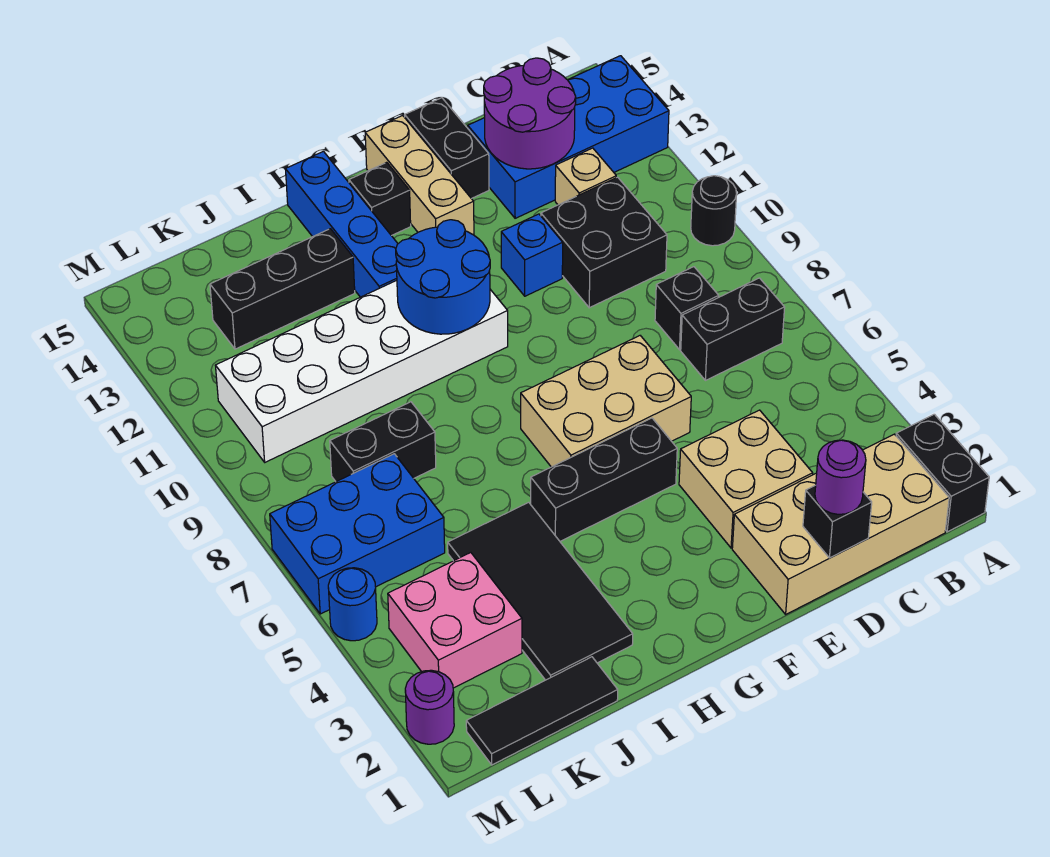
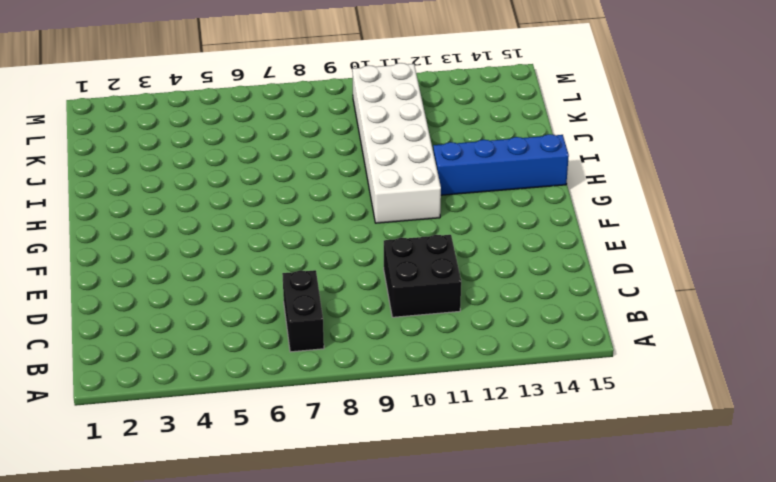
none -> black brick A1:A2 level 1
none -> black round brick A10 level 1
none -> blue brick A13:D14 level 1

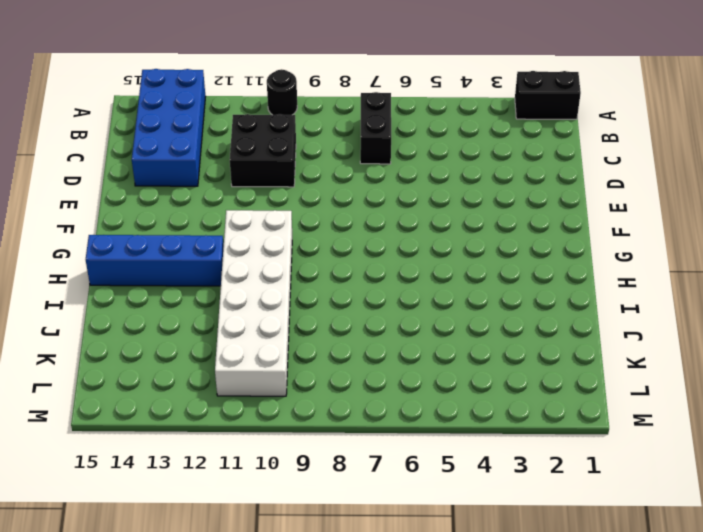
none -> tan brick B1:E2 level 1
none -> black brick C8 level 1
none -> tan brick C12 level 1

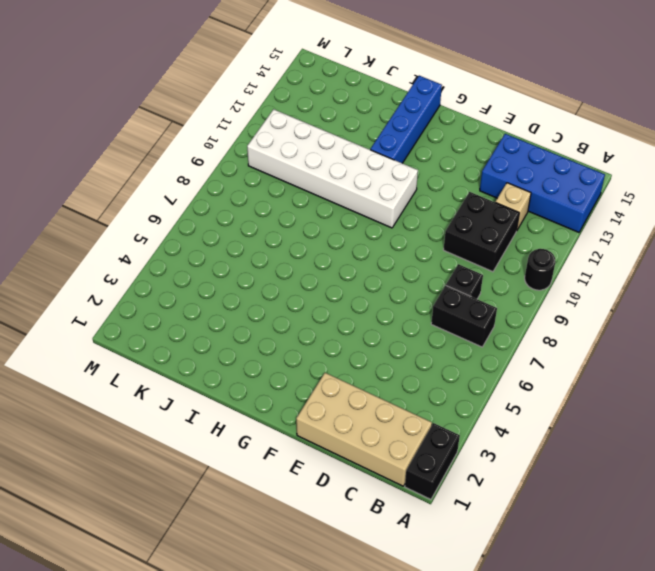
none -> tan brick D3:E4 level 1
none -> tan brick E6:G7 level 1
none -> blue brick E11 level 1

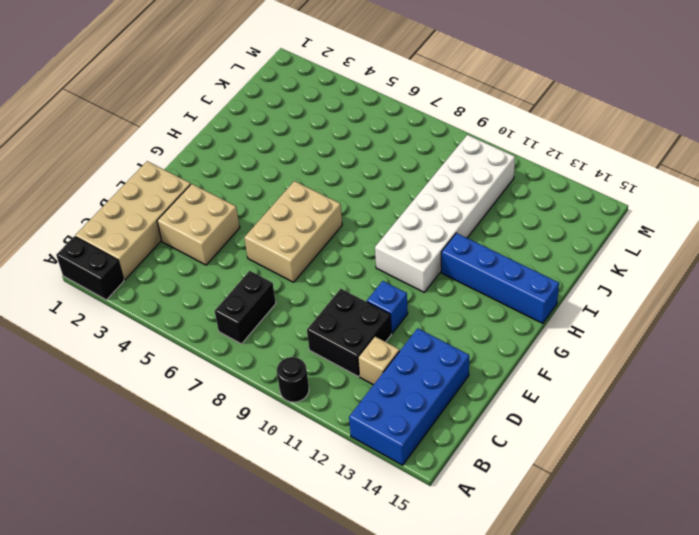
none -> black brick C8 level 1
none -> black brick E14:E15 level 1
none -> black brick F5:H5 level 1

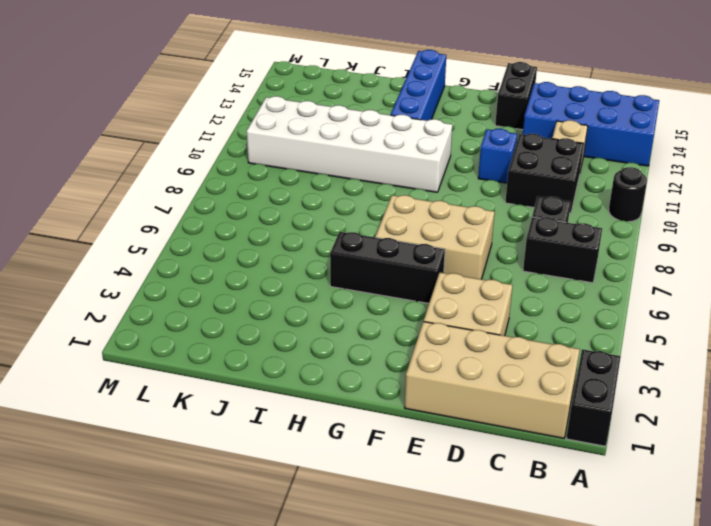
none -> tan brick F13:F15 level 1
none -> black brick G14 level 1
none -> black tile I2:J5 level 1

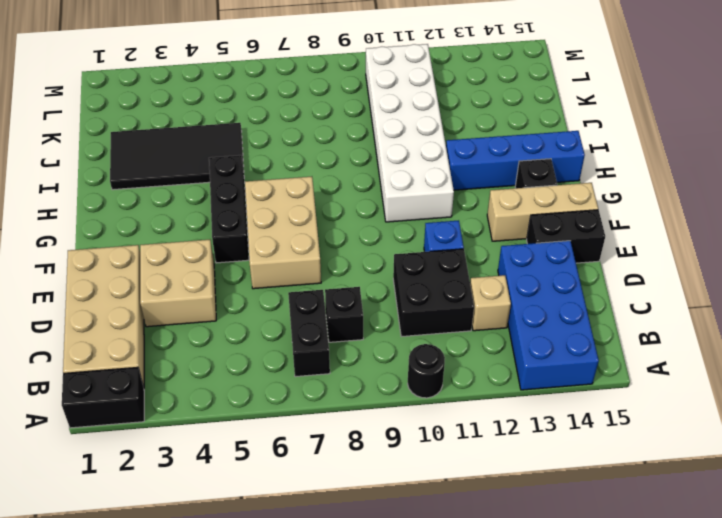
none -> black brick I13:K13 level 1
none -> black tile J1:L1 level 1
none -> black brick J8:K8 level 1

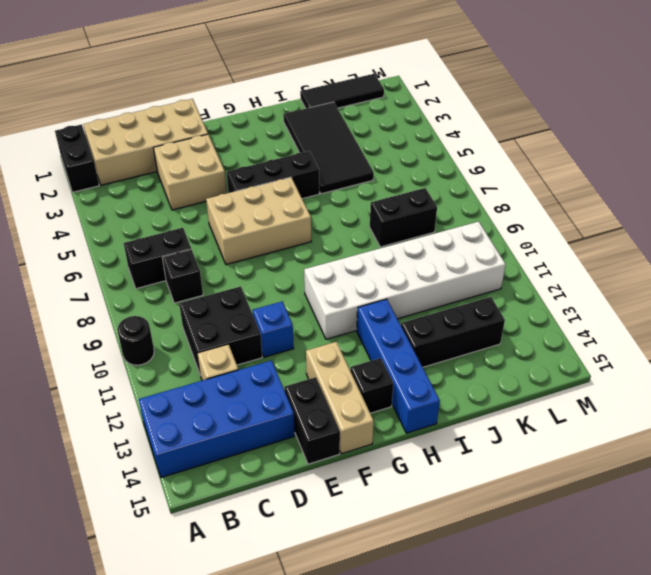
none -> pink brick K3:L4 level 1
none -> blue brick K6:M7 level 1
none -> purple round brick M2 level 1

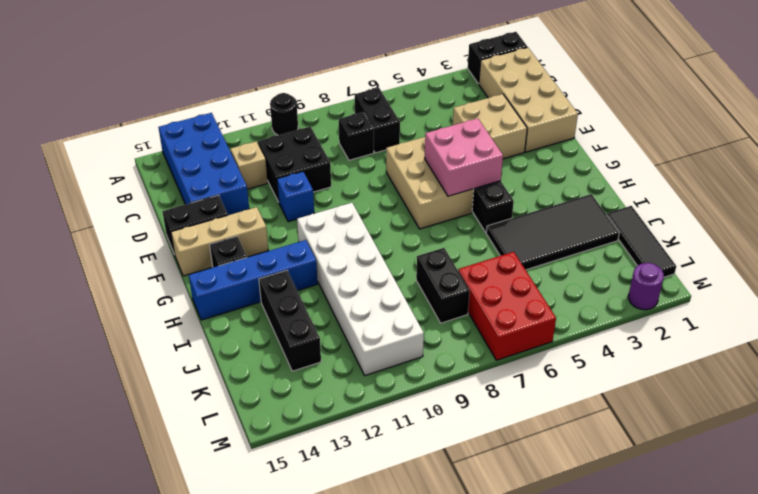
pink brick F5:G6 level 2 -> pink brick K3:L4 level 1
red brick K6:M7 level 1 -> blue brick K6:M7 level 1
none -> blue round brick M5 level 1
none -> purple round brick C13:D14 level 2
none -> black brick D1 level 2

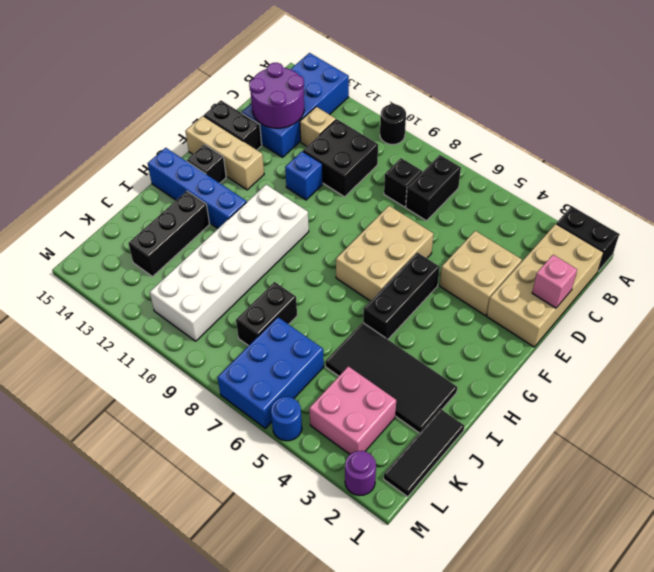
pink brick D1 level 2 -> black brick D1 level 2
none -> blue round brick G10:H11 level 2
none -> purple round brick D1 level 3

